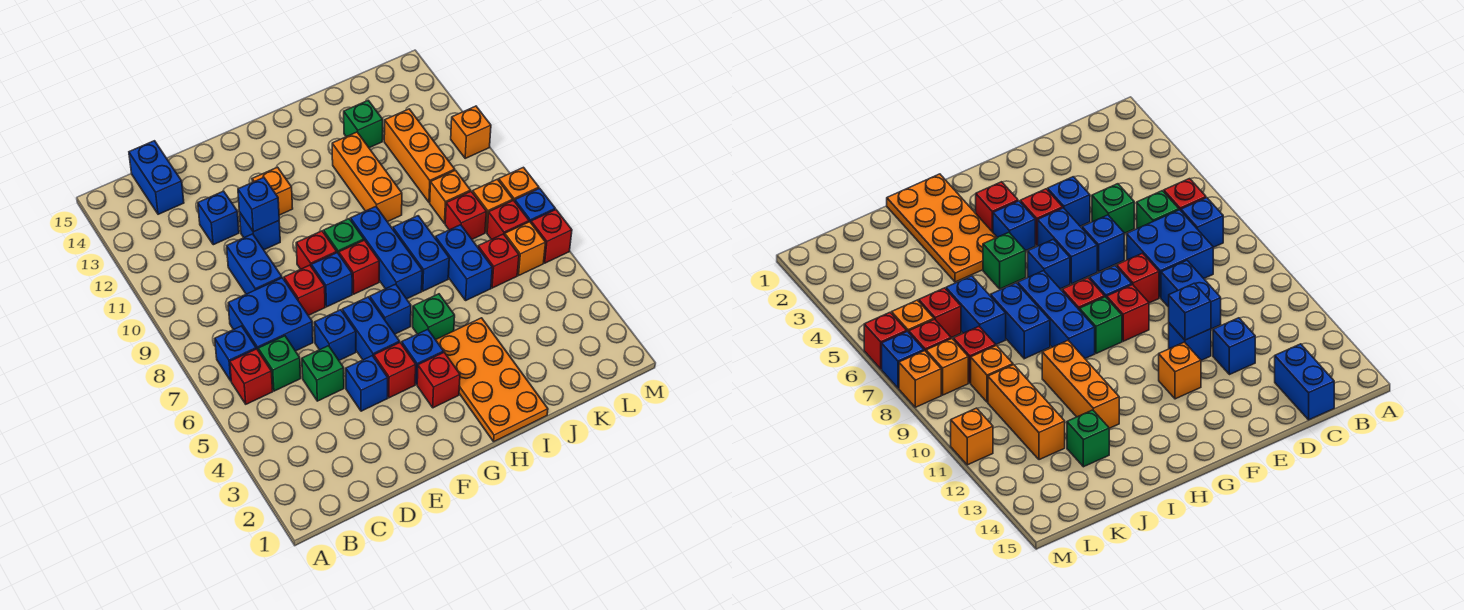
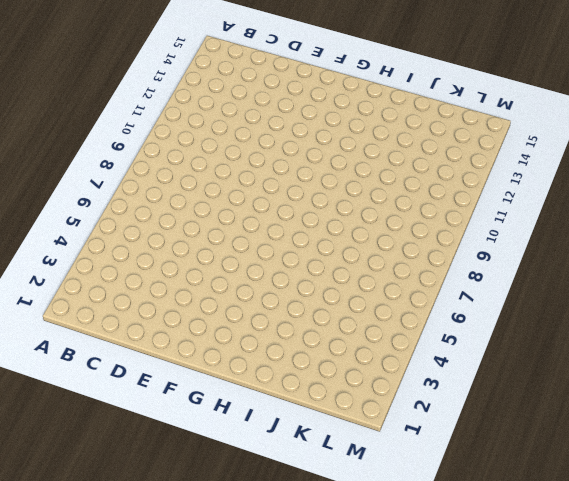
none -> red brick B6 level 1
none -> blue brick B7 level 1
none -> green brick C6 level 1
none -> blue brick C7:D8 level 1

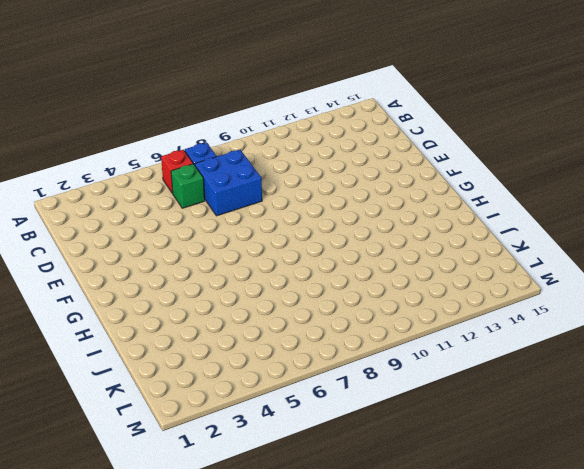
none -> blue brick C14:C15 level 1
none -> green brick D5 level 1
none -> blue brick D9:D10 level 1
none -> blue brick D12 level 1

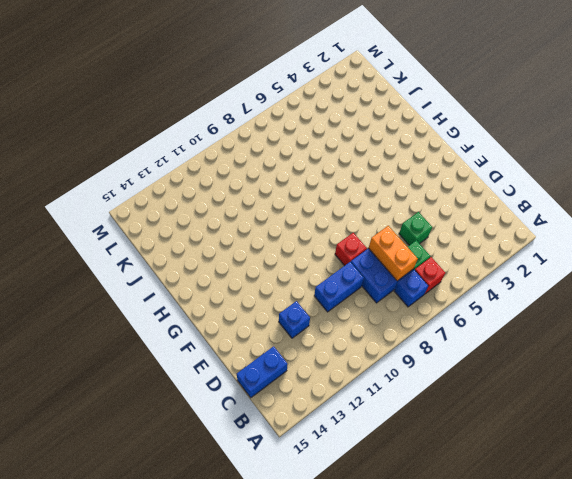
orange brick C7:D7 level 2 -> none
none -> blue brick E4 level 1
none -> blue brick E6 level 1
none -> blue brick E11 level 1
none -> red brick F4 level 1

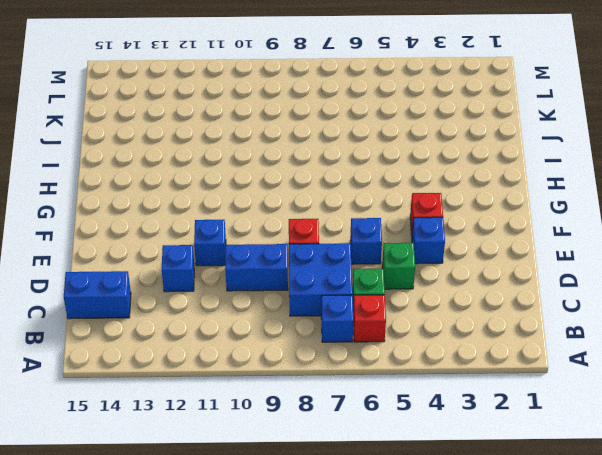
none -> blue brick F5:F6 level 1
none -> blue brick F8 level 1
none -> red brick F9 level 1
none -> orange brick F12 level 1

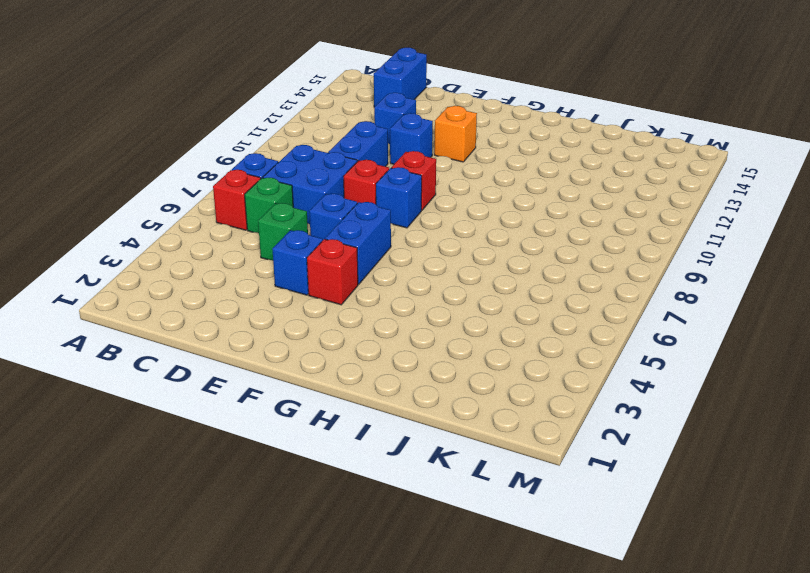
none -> red brick G3 level 1
none -> blue brick G4 level 1
none -> blue brick G6 level 1
none -> red brick G8 level 1

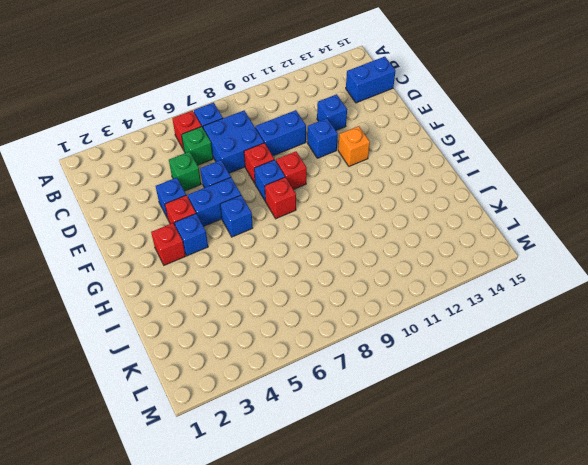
none -> green brick G9 level 1
none -> orange plate H1:I4 level 1
none -> green brick H5 level 1
none -> blue brick H7:H9 level 1

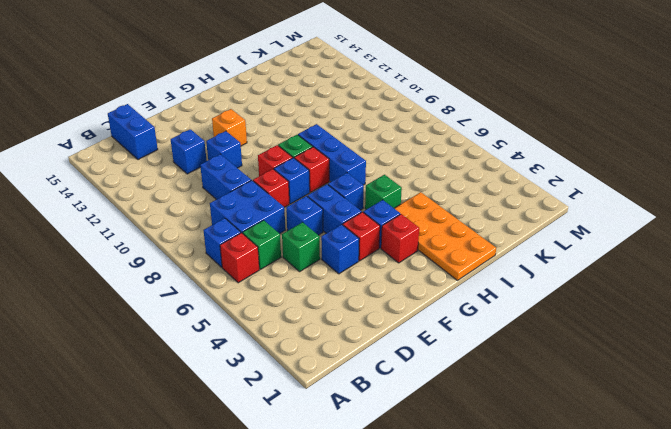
none -> blue brick I7:I8 level 1
none -> orange brick I10:I12 level 1
none -> blue brick J6:J7 level 1
none -> green brick J13 level 1

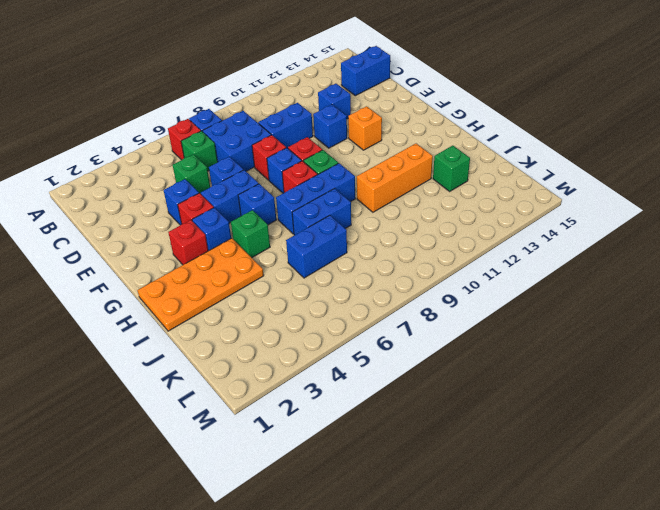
none -> red brick K6 level 1
none -> red brick K8 level 1
none -> orange brick K9 level 1
none -> orange brick K10:K12 level 1

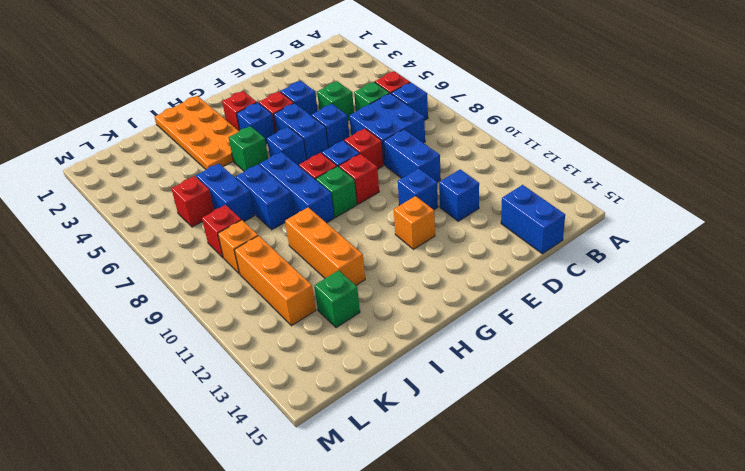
none -> orange brick L6 level 1
none -> red brick L7 level 1
none -> orange brick L8 level 1
none -> red brick M6 level 1

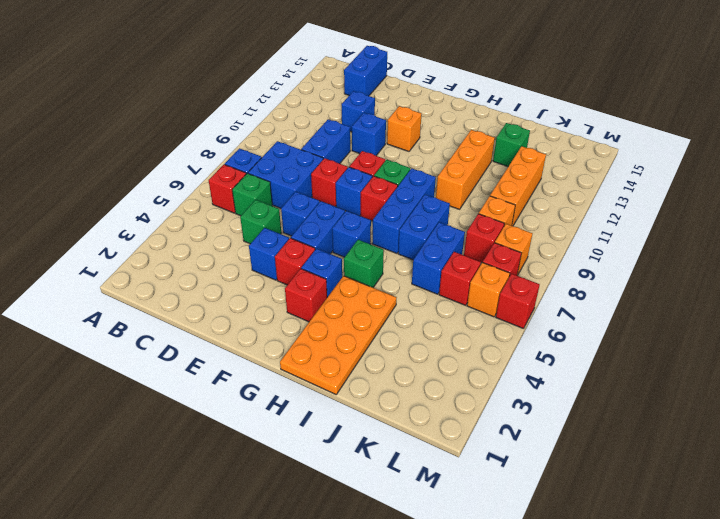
none -> blue brick M7 level 1
none -> orange brick M8 level 1
none -> orange brick M11 level 1
none -> blue brick E11 level 2

